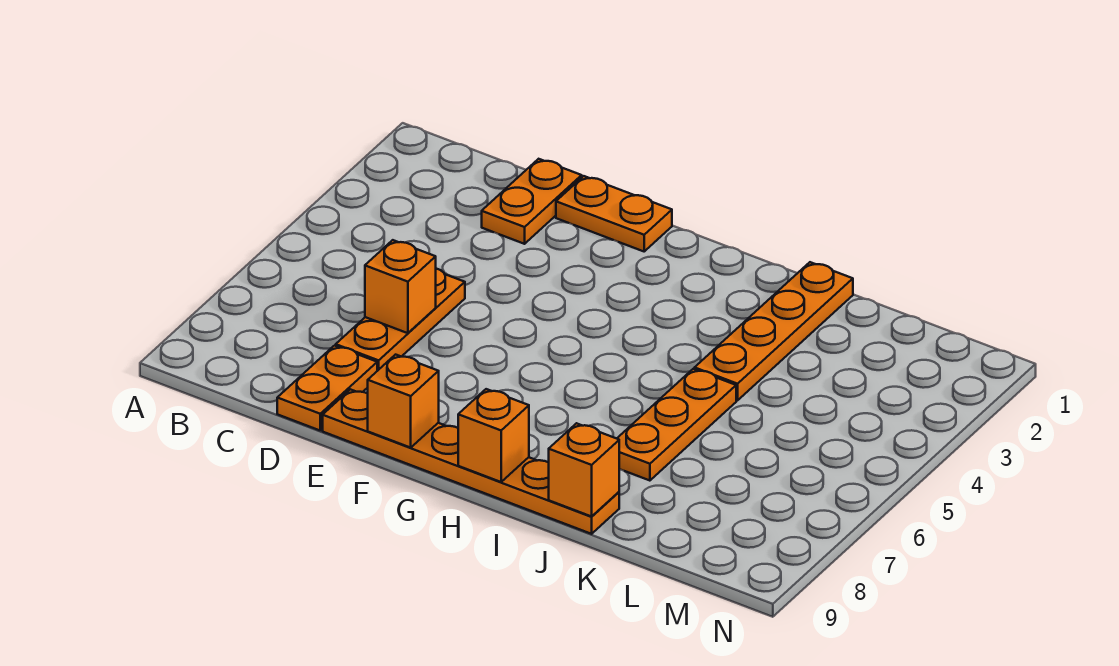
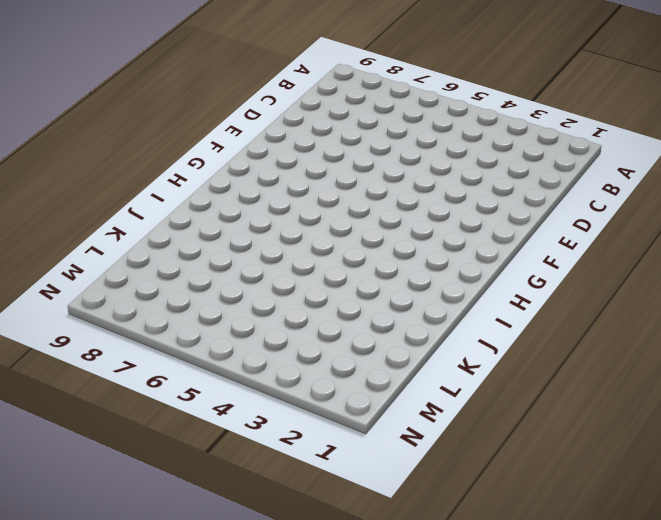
none -> orange plate D1:D2 level 1
none -> orange plate D5:D7 level 1

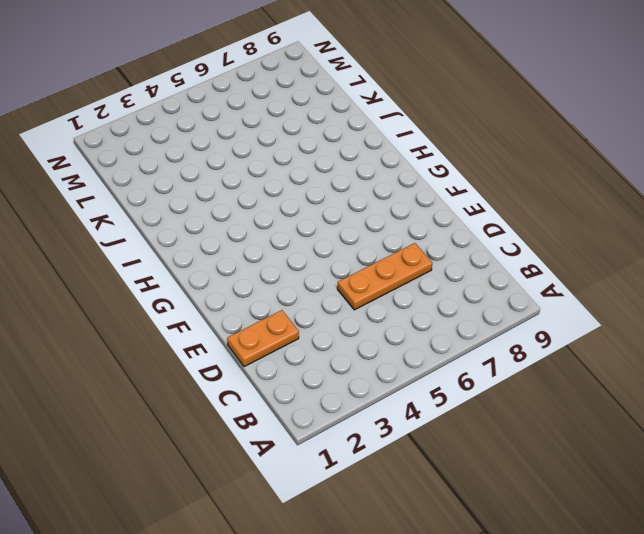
none -> orange plate D8:D9 level 1
none -> orange plate E1:F1 level 1

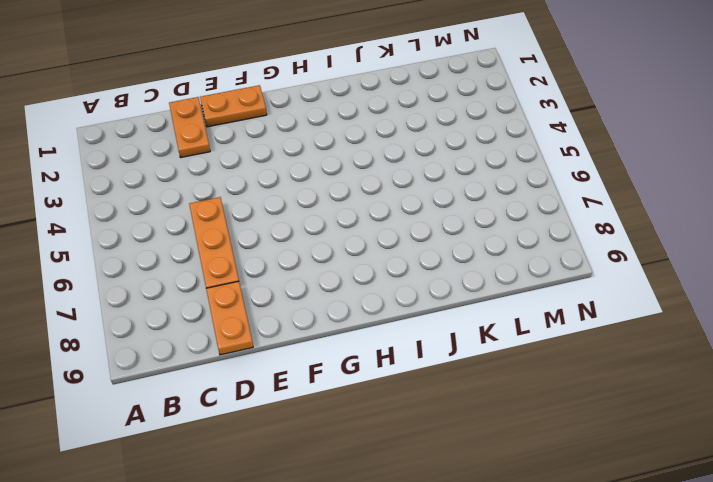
none -> orange plate E9:J9 level 1
none -> orange plate J1:J4 level 1

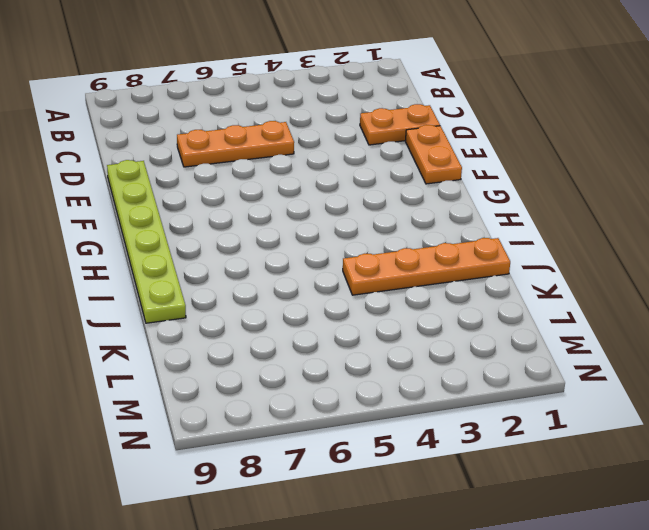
lime plate E9:J9 level 1 -> orange plate E9:J9 level 1
none -> orange plate D8:D9 level 1
none -> orange plate J5:J7 level 1

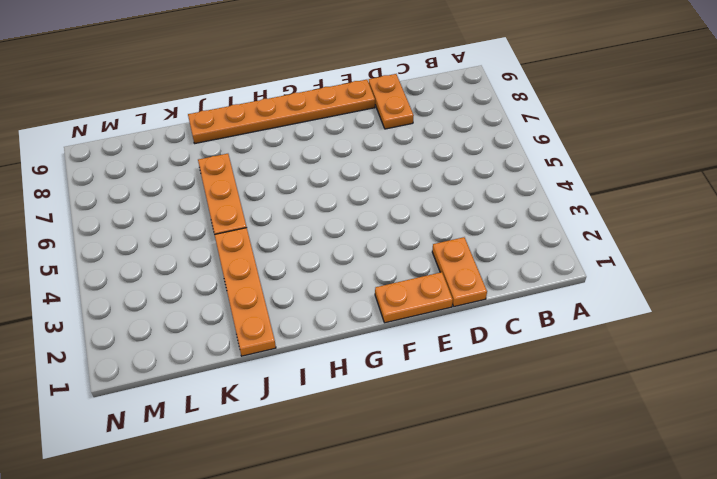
none -> orange plate D5:D7 level 1
none -> orange brick D6 level 2

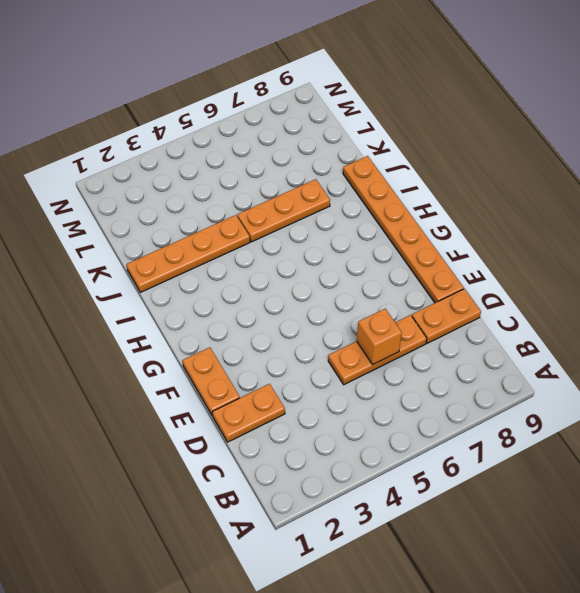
none -> orange brick F9 level 2
none -> orange brick H9 level 2

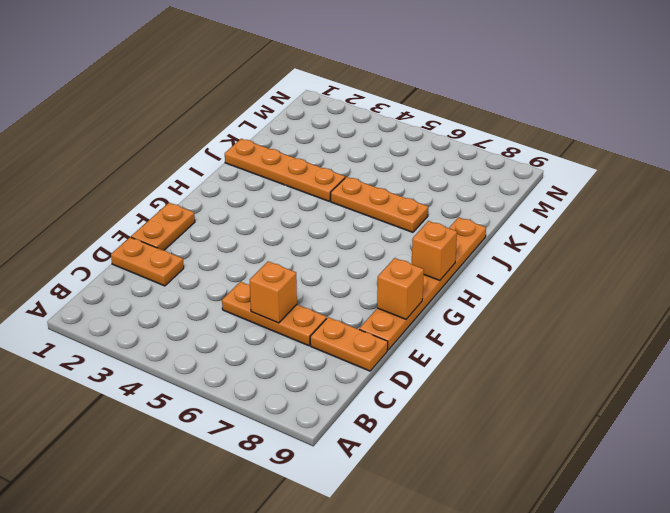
none -> orange brick J9 level 2

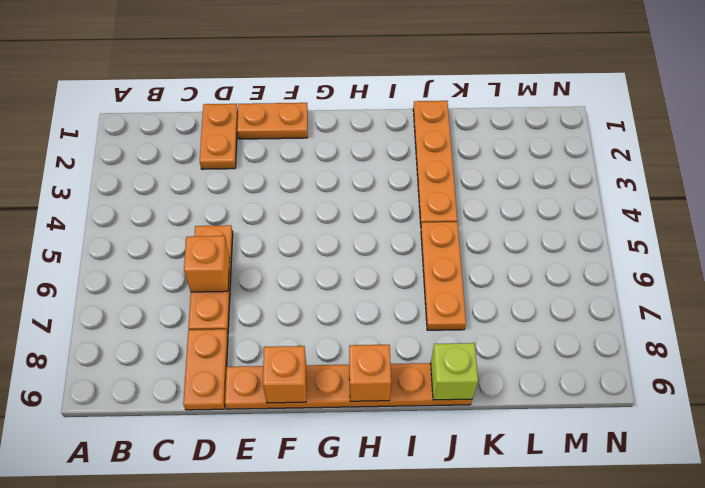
lime brick J9 level 2 -> orange brick J9 level 2

